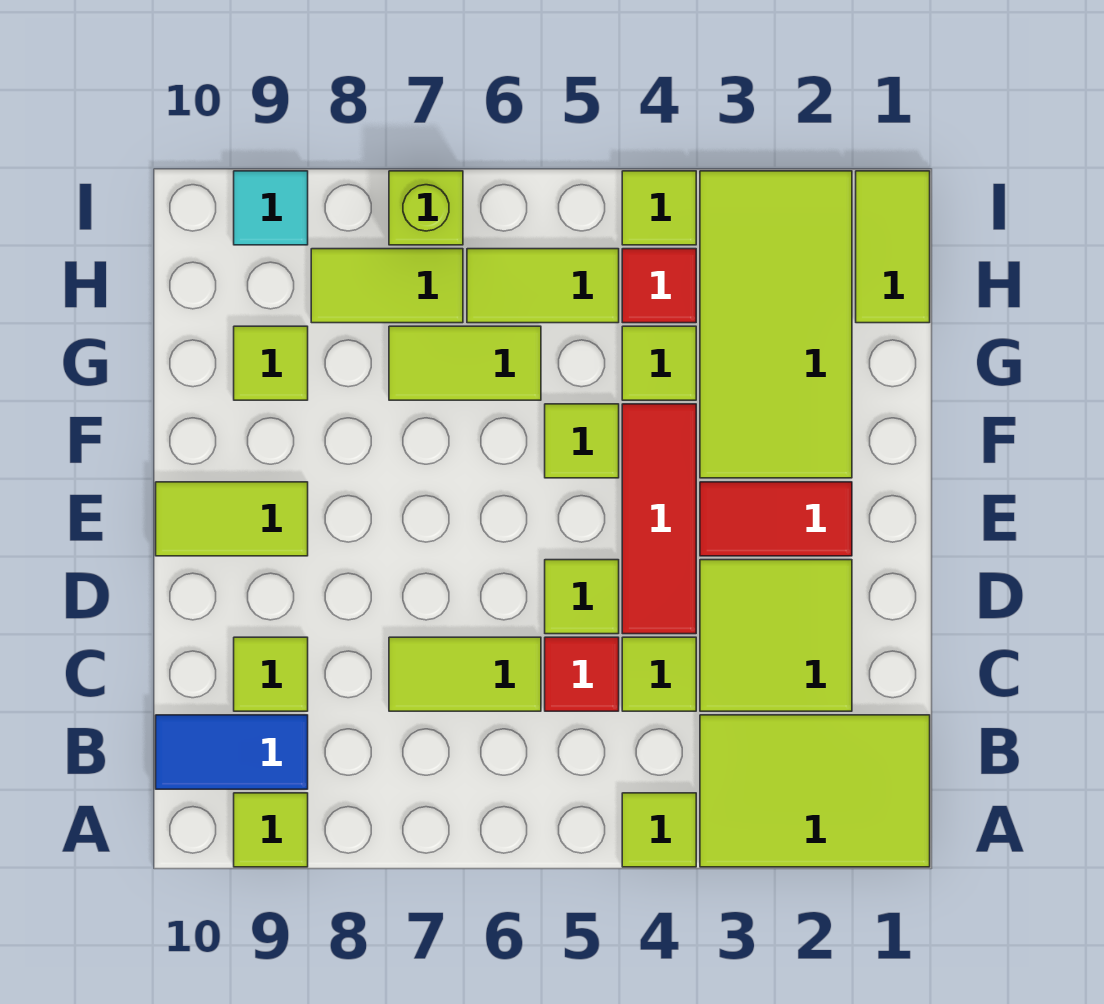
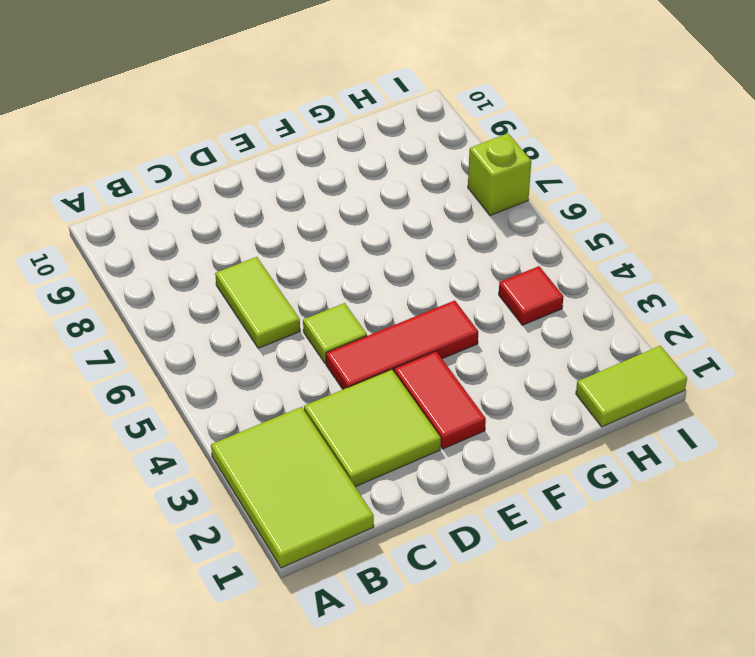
none -> lime tile A4 level 1
none -> lime tile A9 level 1
none -> blue tile B9:B10 level 1

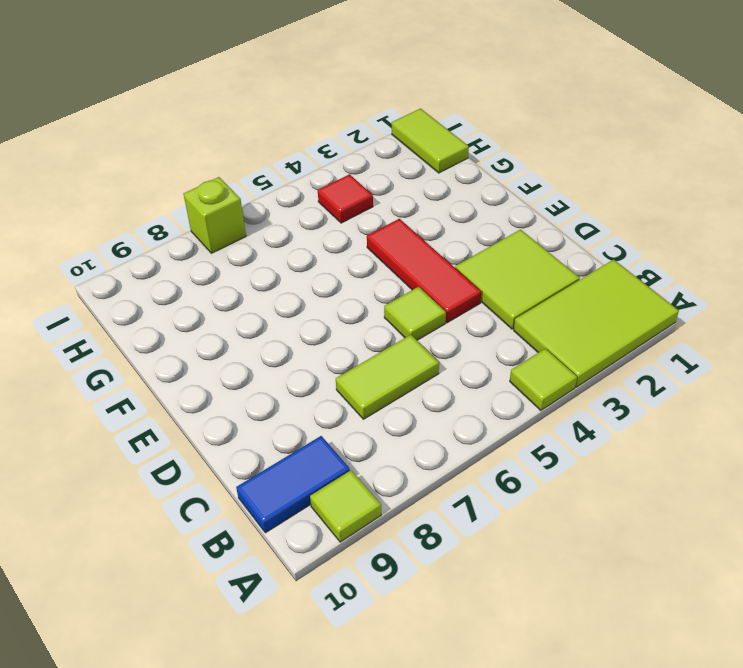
none -> lime tile C4 level 1
none -> red tile C5 level 1
none -> lime tile C9 level 1

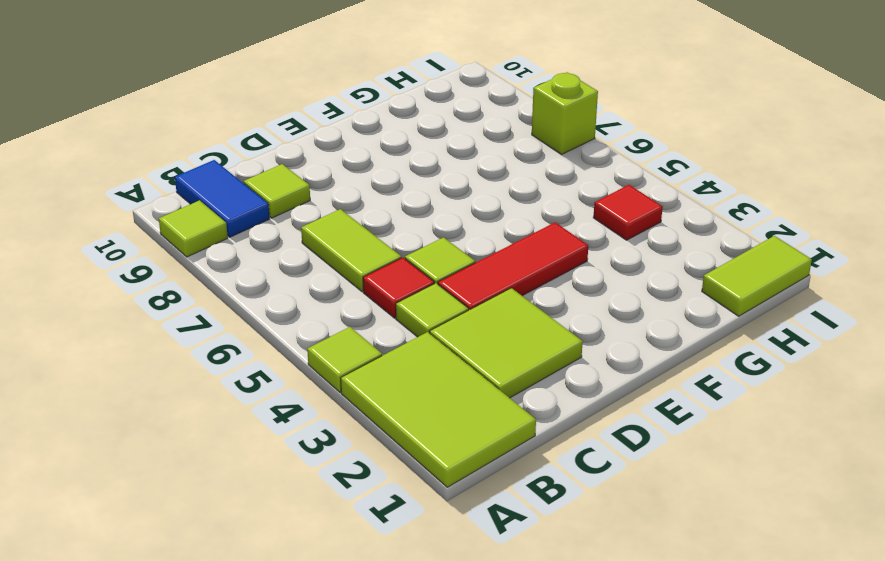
none -> red tile E2:E3 level 1
none -> lime tile E9:E10 level 1
none -> lime tile F2:I3 level 1

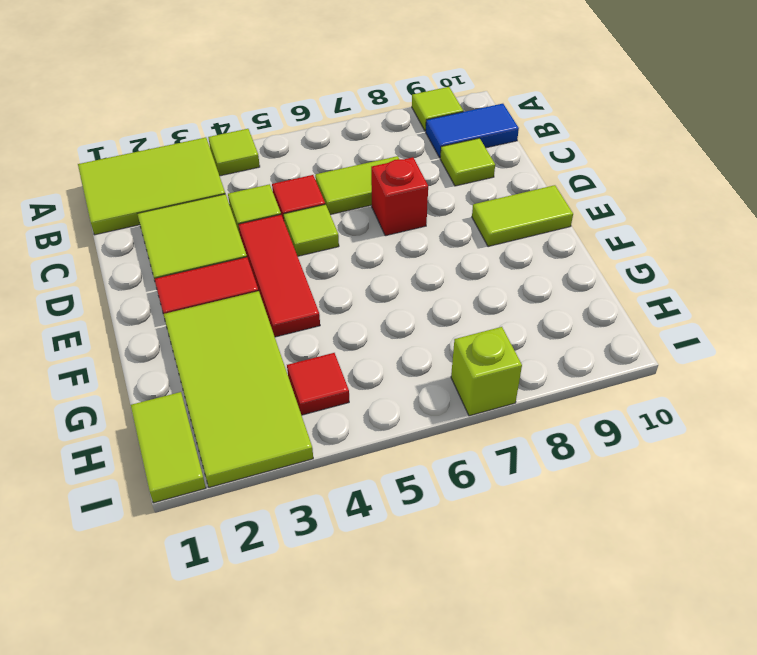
red brick D7 level 1 -> none
none -> lime tile F5 level 1
none -> lime tile G4 level 1
none -> lime tile G6:G7 level 1

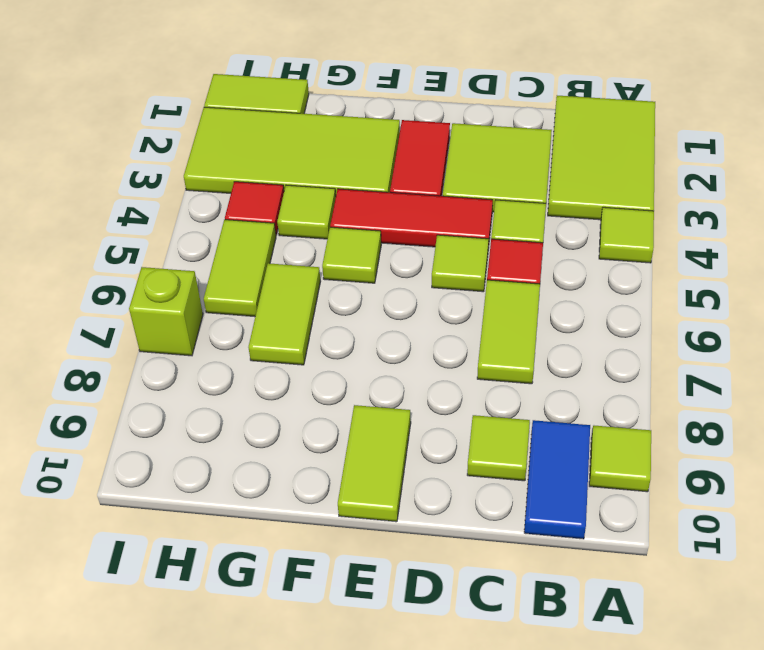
none -> lime tile G9 level 1
none -> lime tile H7:H8 level 1
none -> lime tile I4 level 1

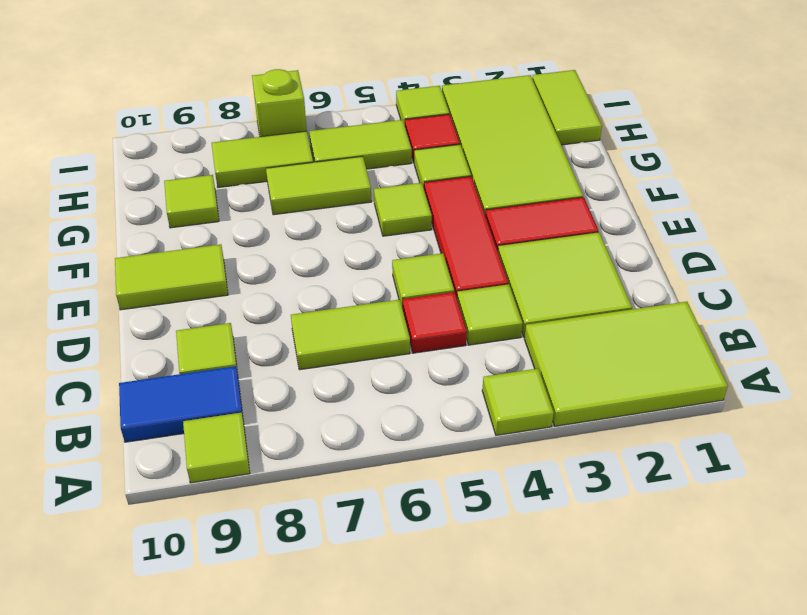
none -> cyan tile I9 level 1

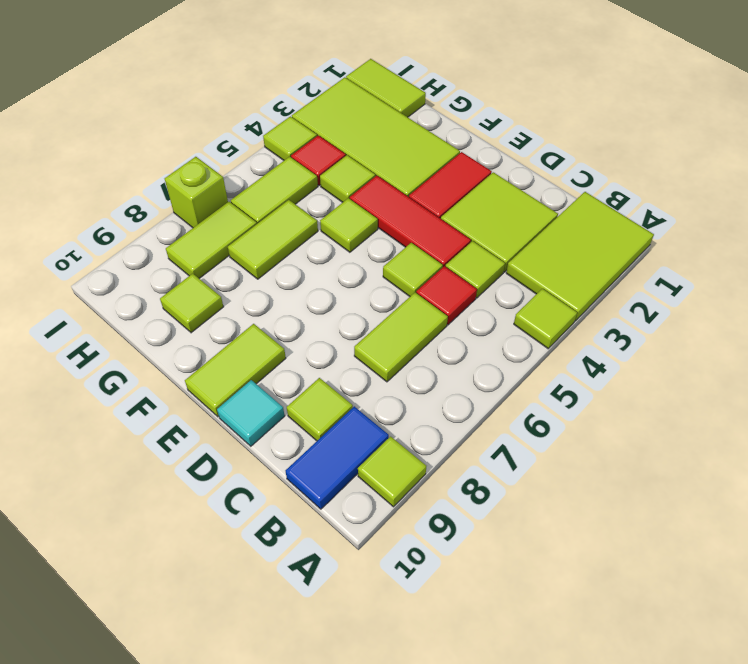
cyan tile D10 level 1 -> cyan tile I9 level 1

